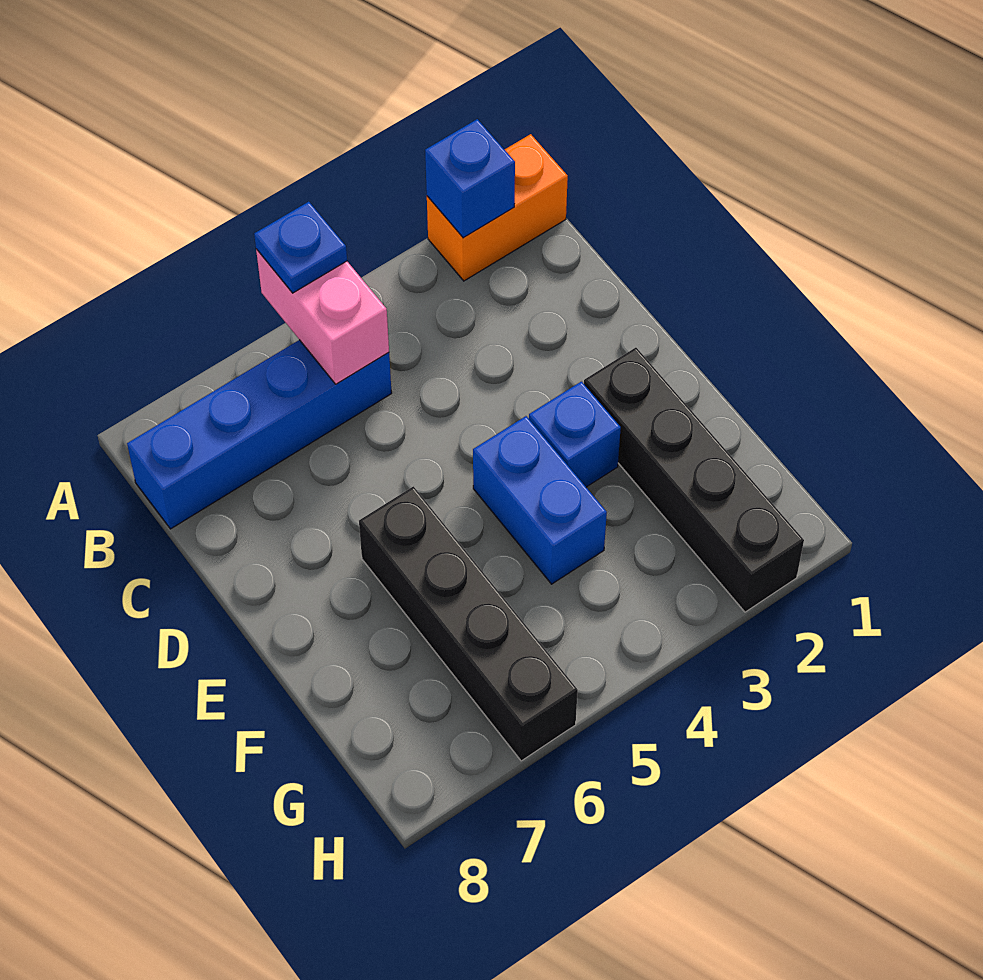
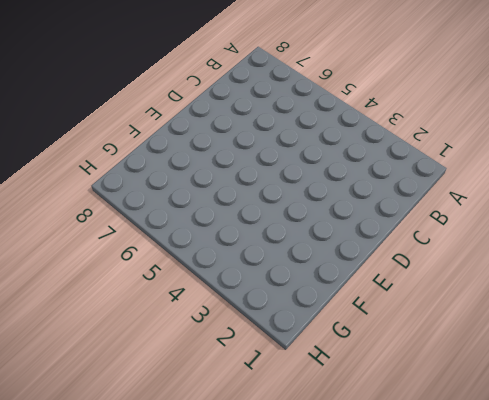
none -> orange brick A1:A2 level 1
none -> blue brick B5:B8 level 1

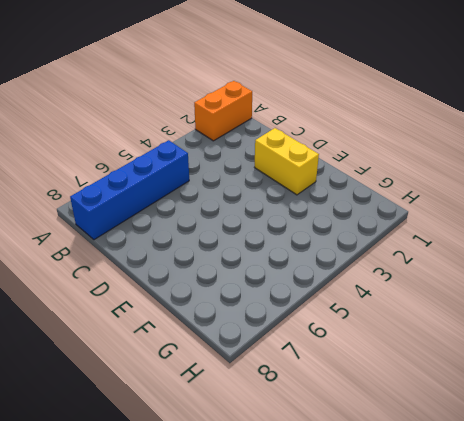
yellow brick D2:E2 level 1 -> black brick E2:H2 level 1
none -> blue brick E3 level 1
none -> blue brick E4:F4 level 1

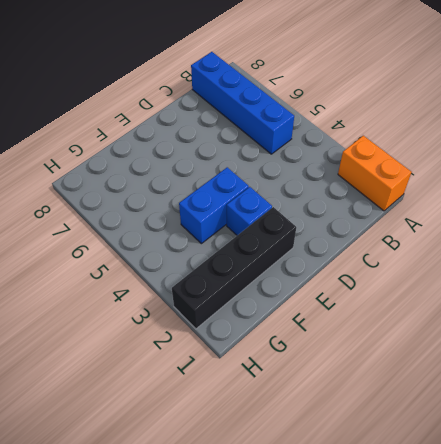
none -> black brick E6:H6 level 1
none -> blue brick A2 level 2

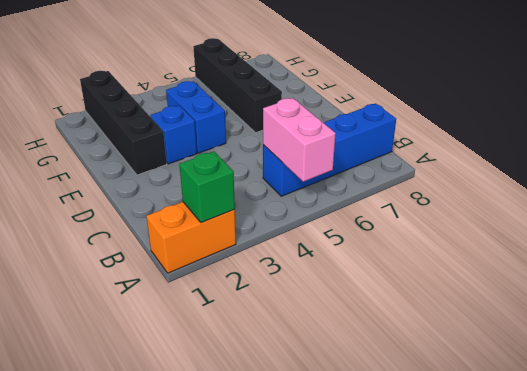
green brick A2 level 2 -> blue brick A2 level 2
none -> blue plate A5 level 3

